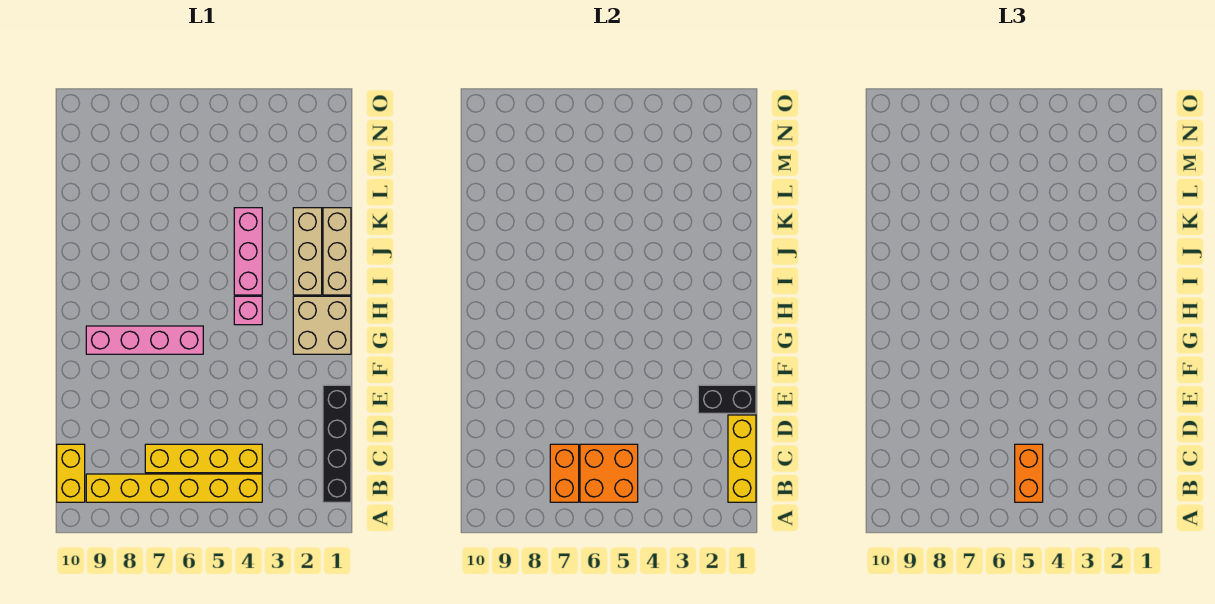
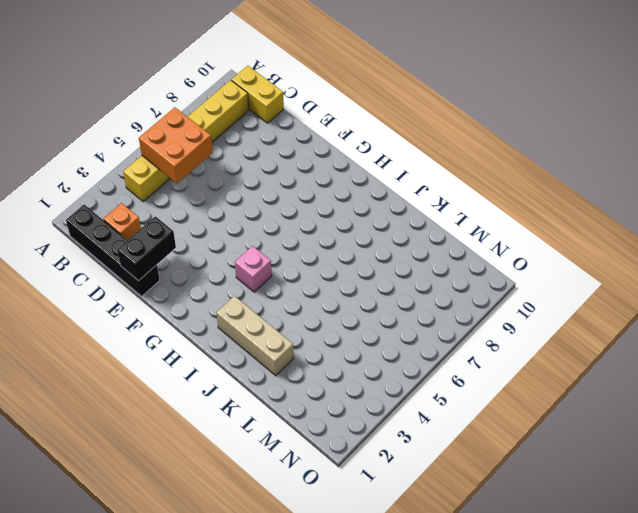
orange brick C2 level 1 -> none
none -> yellow brick C4:C7 level 1
none -> tan brick G1:H2 level 1
none -> pink brick G6:G9 level 1

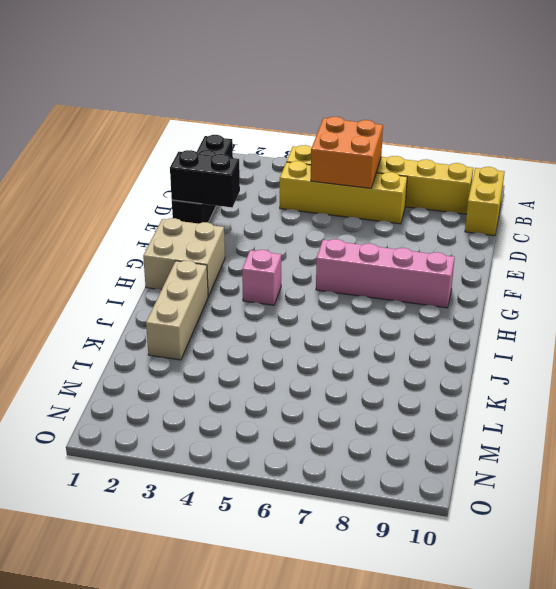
none -> tan brick I1:K1 level 1
none -> pink brick I4:K4 level 1
none -> yellow brick B1:D1 level 2

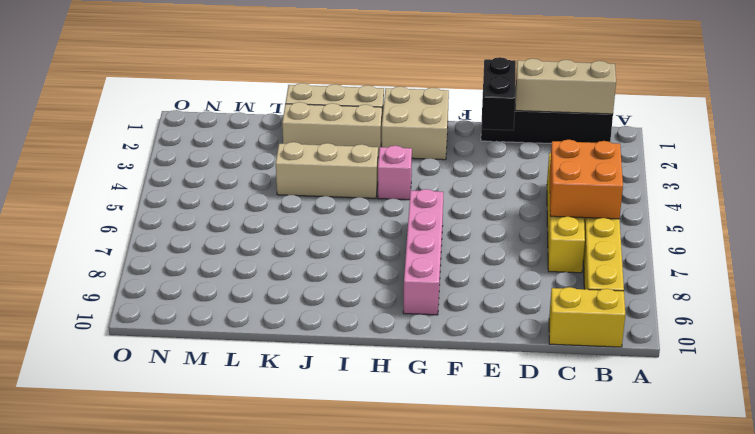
tan brick B1:D1 level 2 -> yellow brick B1:D1 level 2
tan brick I4:K4 level 1 -> pink brick I4:K4 level 1
none -> orange brick B7:C7 level 2
none -> orange brick B5:C5 level 3

